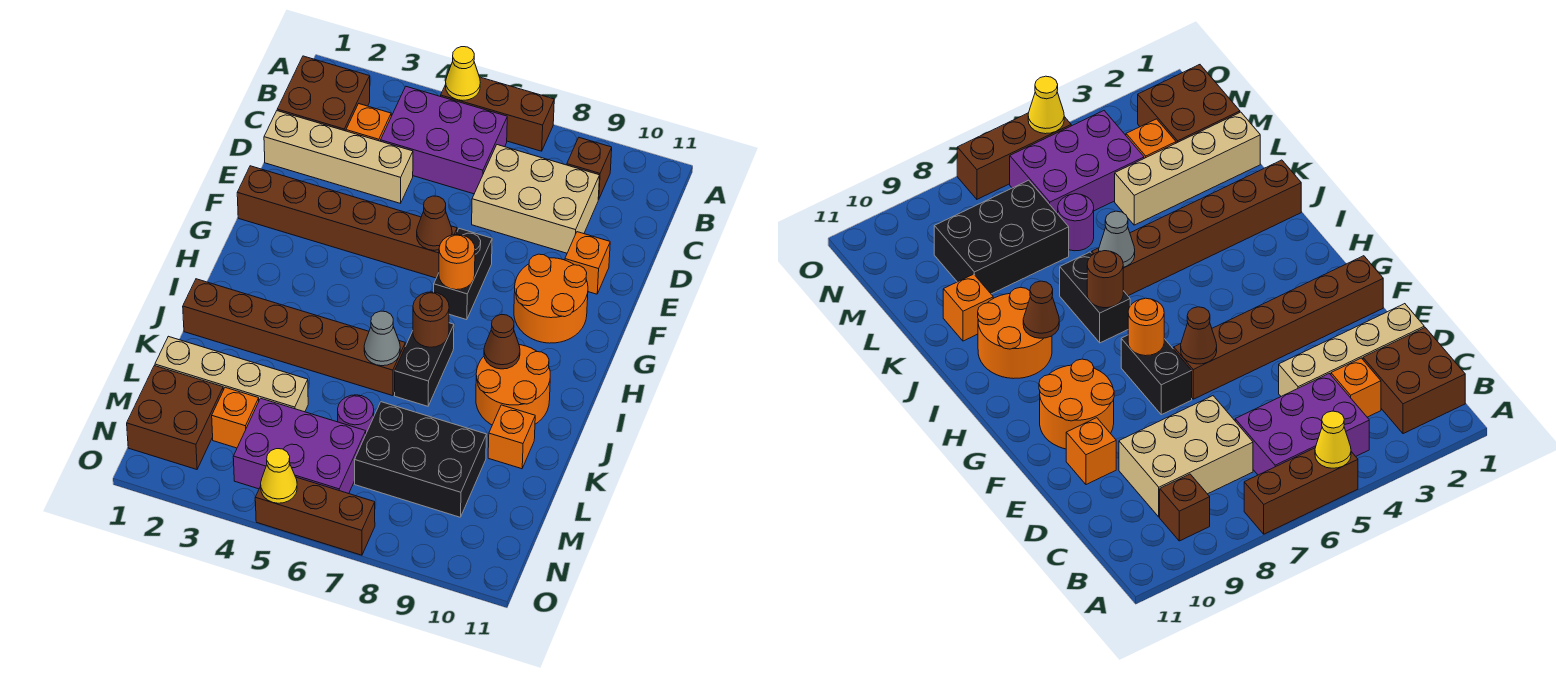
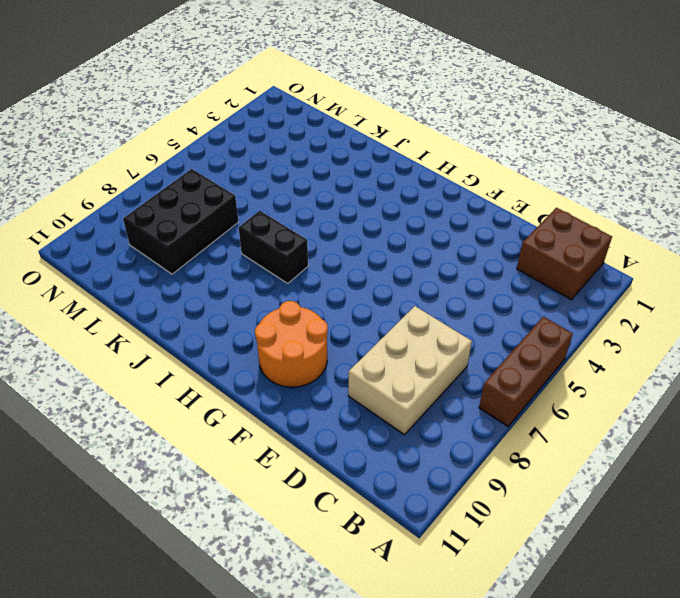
none -> purple brick B4:C6 level 1
none -> brown brick B9 level 1
none -> orange brick C3 level 1

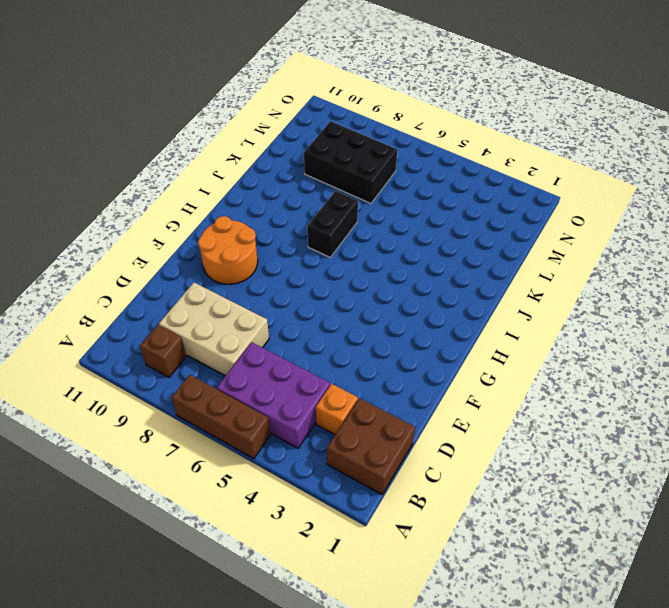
none -> tan brick D1:D4 level 1
none -> orange brick E10 level 1
none -> brown brick F1:F6 level 1

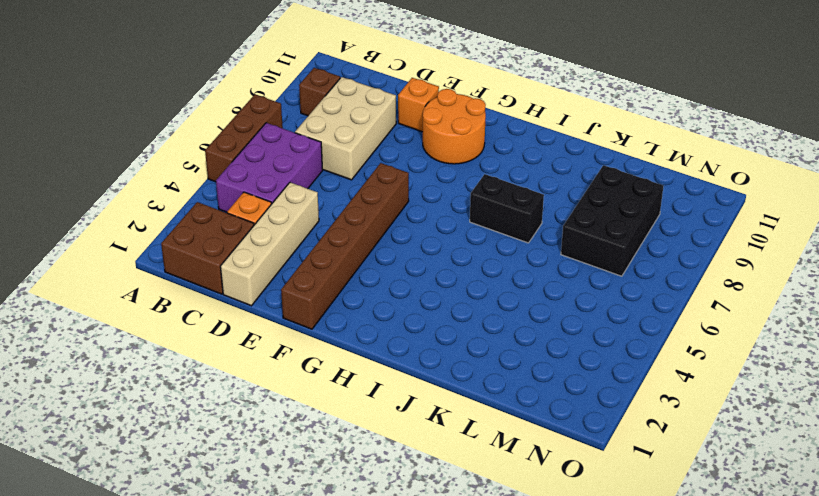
none -> black brick F7:G7 level 1
none -> orange round brick I9:J10 level 1
none -> brown brick J1:J6 level 1

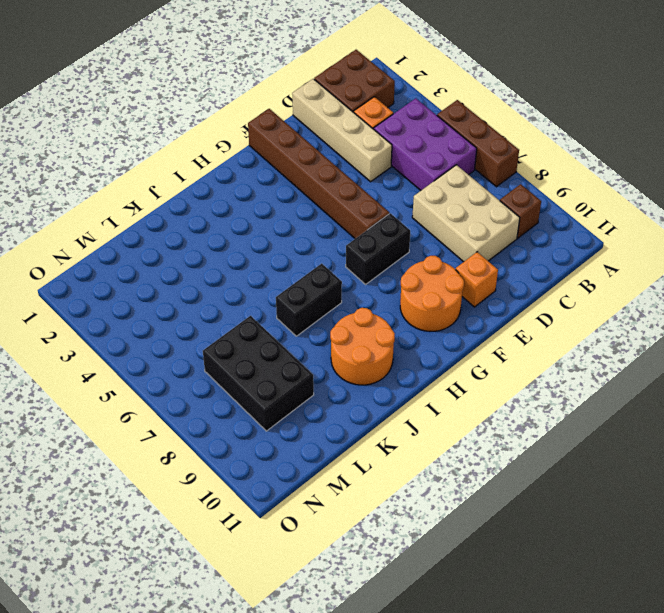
none -> brown brick J1:J6 level 1
none -> orange brick K10 level 1
none -> tan brick L1:L4 level 1

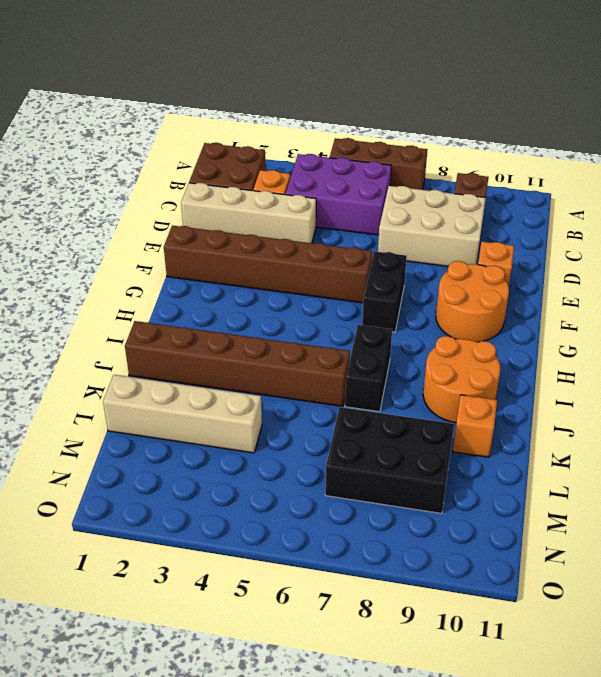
none -> purple round brick L6 level 1
none -> brown brick M1:N2 level 1
none -> orange brick M3 level 1

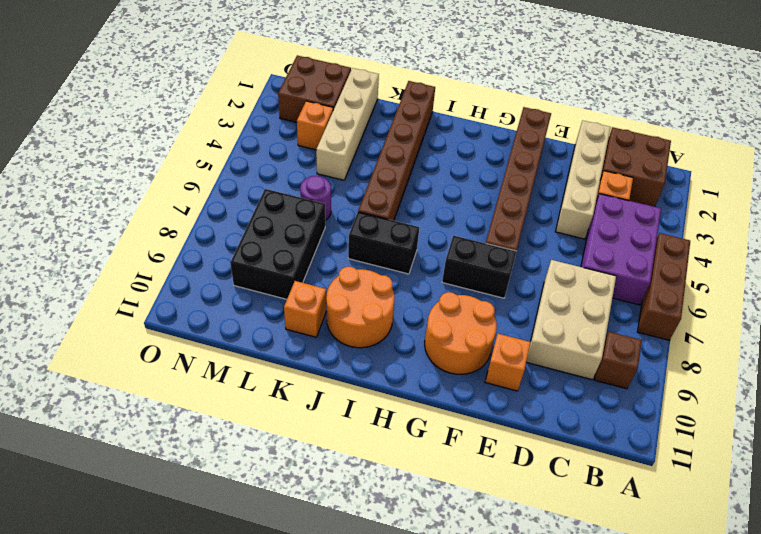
none -> purple brick M4:N6 level 1
none -> brown brick O5:O7 level 1
none -> yellow cone A5 level 2

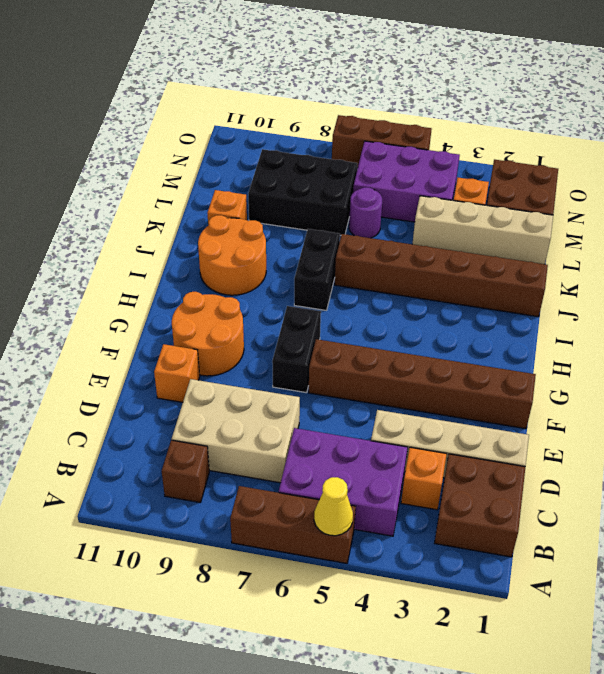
none -> brown cone F6 level 2
none -> orange round brick G7 level 2
none -> brown round brick I7 level 2

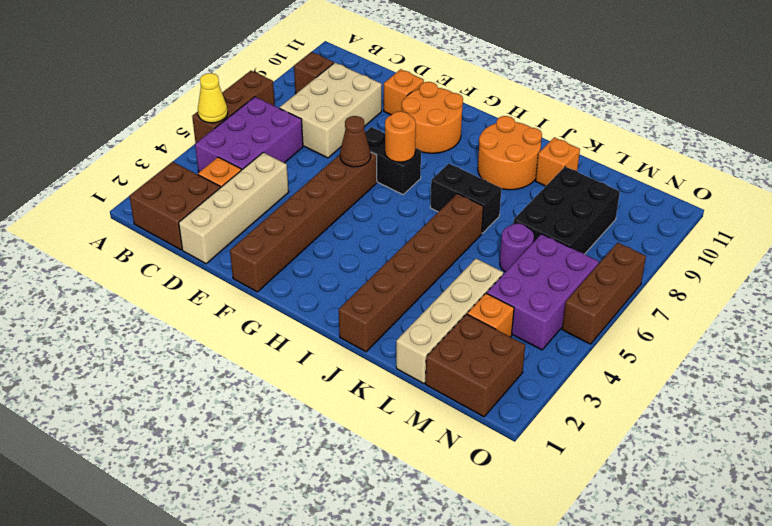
none -> brown round brick I7 level 2
none -> brown cone I9 level 2
none -> grey cone J6 level 2

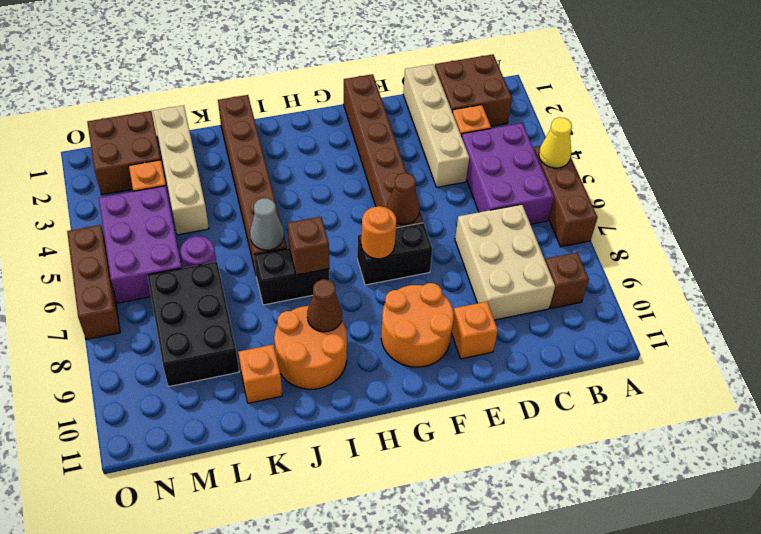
brown brick I7 level 2 -> brown round brick I7 level 2
none -> yellow cone O5 level 2

